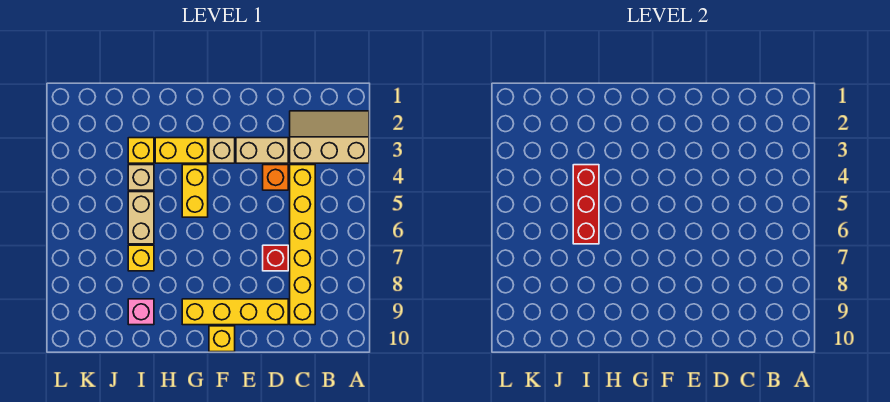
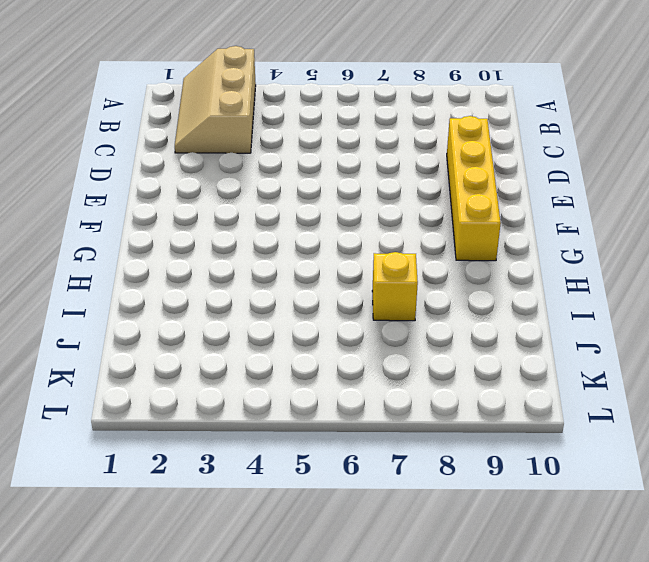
none -> yellow brick C4:C9 level 1
none -> tan brick D3:E3 level 1
none -> orange brick D4 level 1

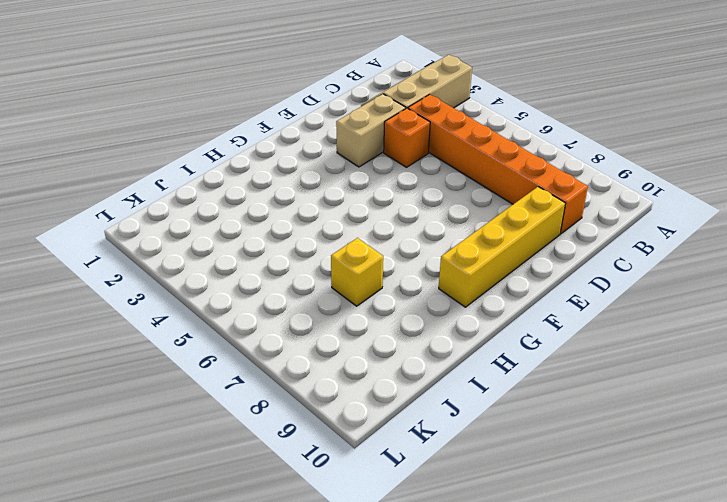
orange brick C4:C9 level 1 -> yellow brick C4:C9 level 1
none -> red brick D7 level 1
none -> tan brick F3 level 1
none -> yellow brick F10 level 1

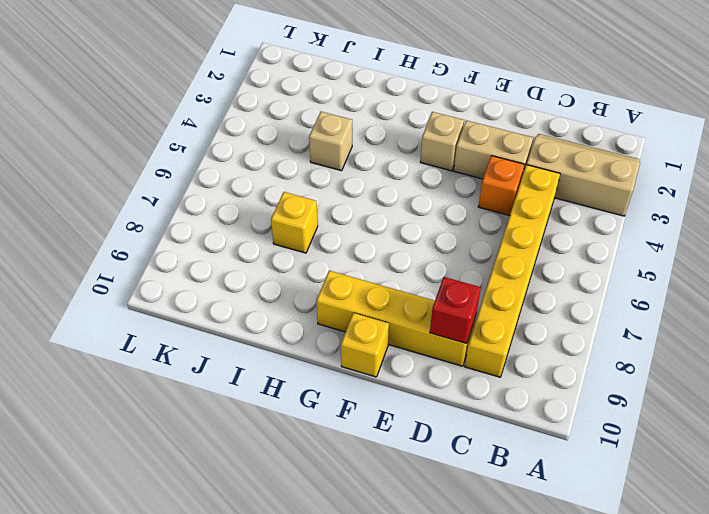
red brick D9 level 2 -> red brick D7 level 1
none -> yellow brick G3:H3 level 1
none -> yellow brick G4:G5 level 1
none -> yellow brick I3 level 1

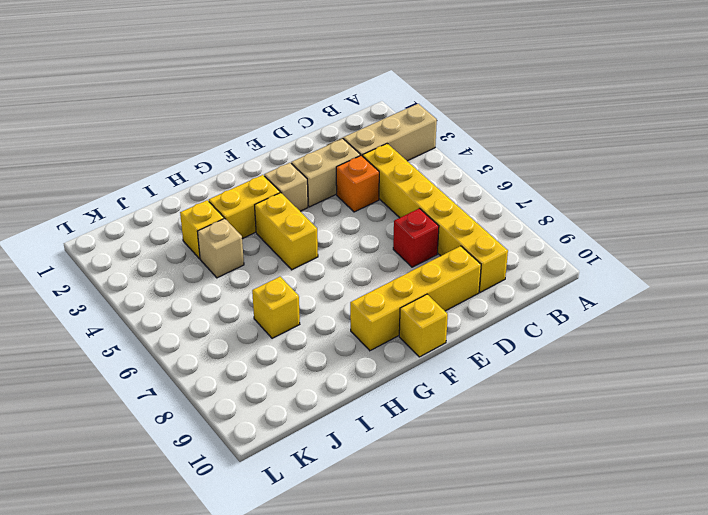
none -> tan brick I5:I6 level 1
none -> pink brick I9 level 1
none -> red brick I4:I6 level 2

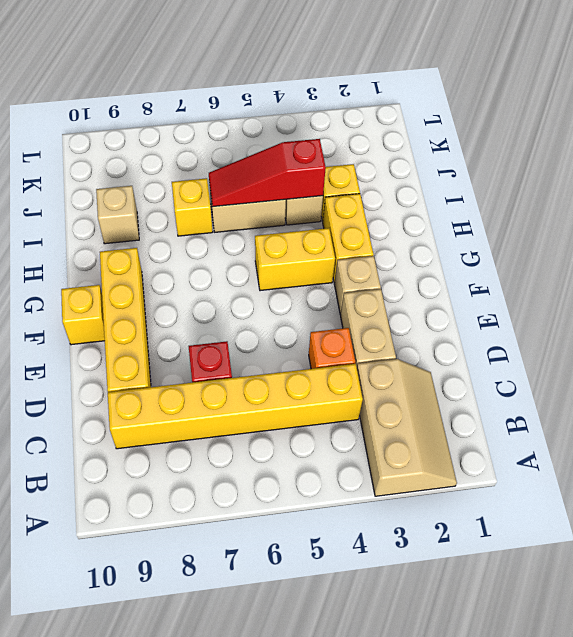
red slope I4:I6 level 2 top 4 -> red brick I4:I6 level 2
tan brick I9 level 1 -> pink brick I9 level 1

